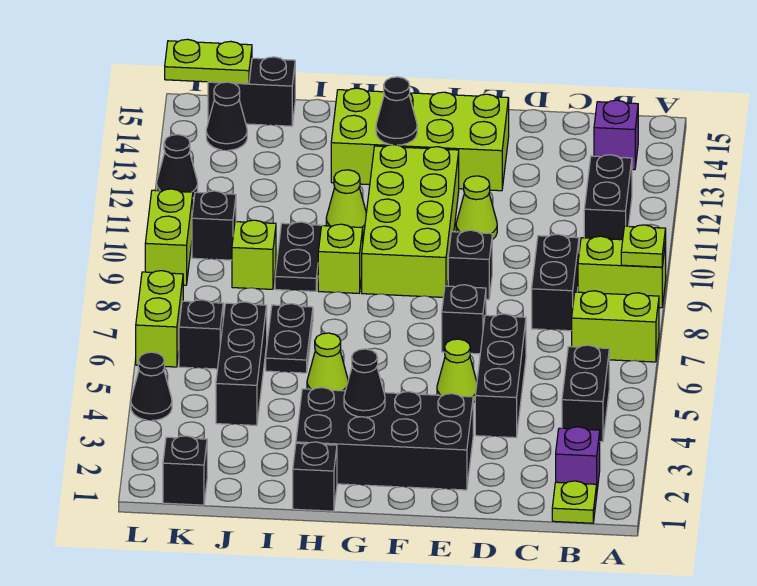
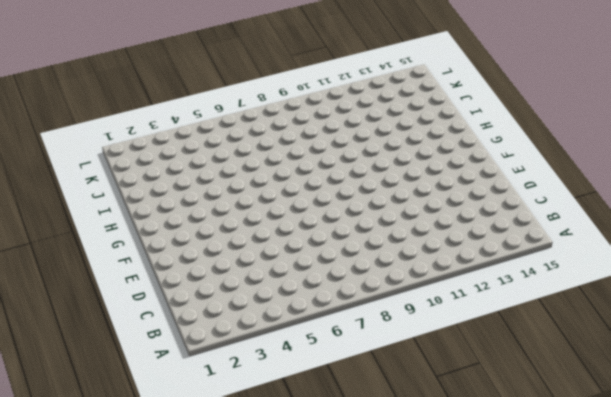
none -> lime brick A7:B7 level 1
none -> lime brick A9:B9 level 1
none -> lime plate B1 level 1
none -> purple brick B2 level 1

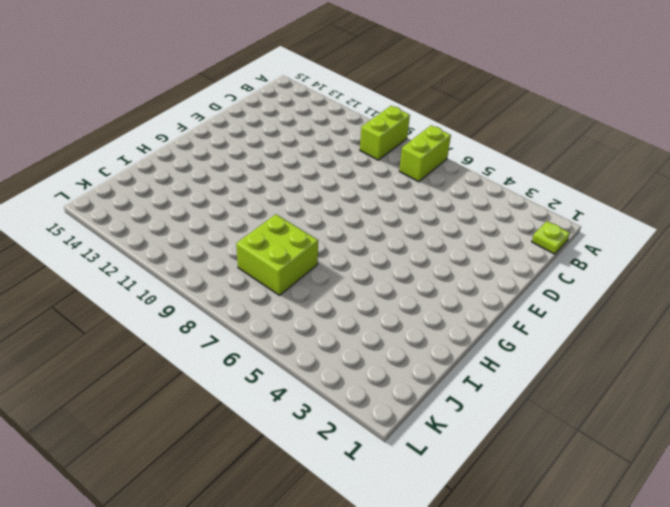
lime brick I7:J8 level 1 -> black plate I6:I7 level 1
none -> purple brick B2 level 1
none -> black brick B4:B5 level 1
none -> black brick B11:B12 level 1
none -> purple brick B14 level 1

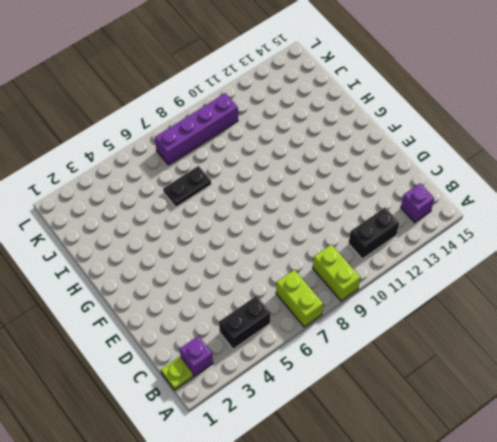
purple brick K7:K10 level 1 -> black brick K10 level 1
none -> black brick C8:C9 level 1
none -> black brick D4:D6 level 1
none -> black brick E2:H3 level 1
none -> lime cone E5 level 1

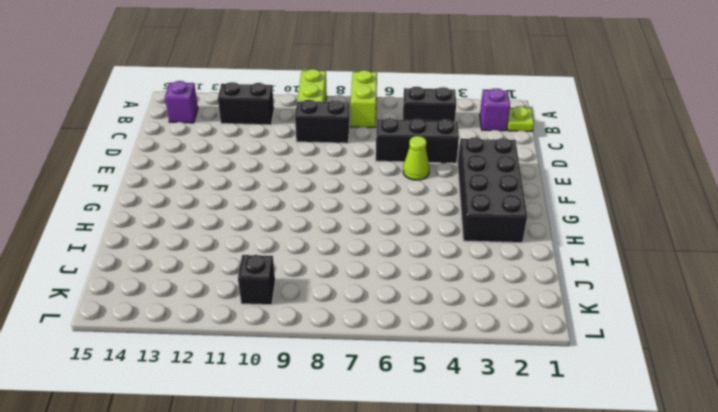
none -> black brick E7 level 1
none -> black brick E9 level 1
none -> lime cone E11 level 1
none -> lime brick E13:H14 level 1

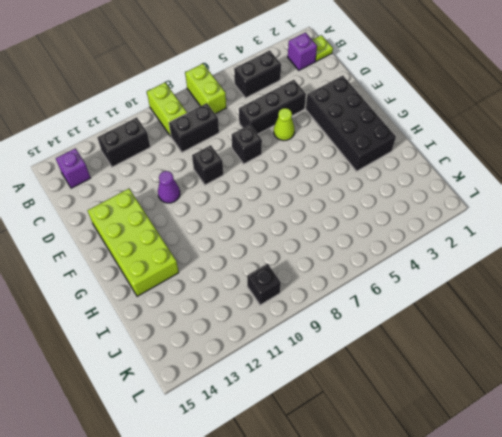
purple cone E11 level 1 -> lime cone E11 level 1
none -> lime brick F9:G12 level 1
none -> black brick H1 level 1
none -> lime cone H5 level 1
none -> lime brick H9 level 1

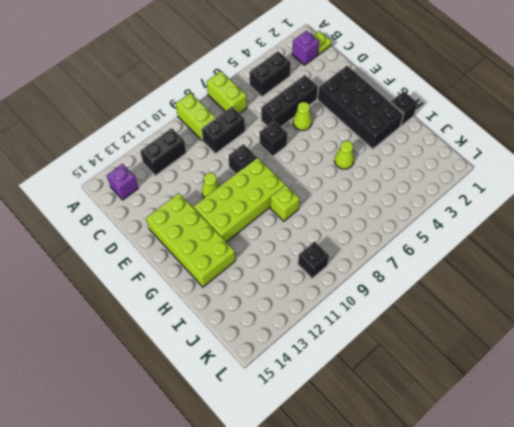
none -> lime cone H11 level 1
none -> black plate I6:I7 level 1
none -> black plate I9:I10 level 1
none -> black brick J4:J6 level 1

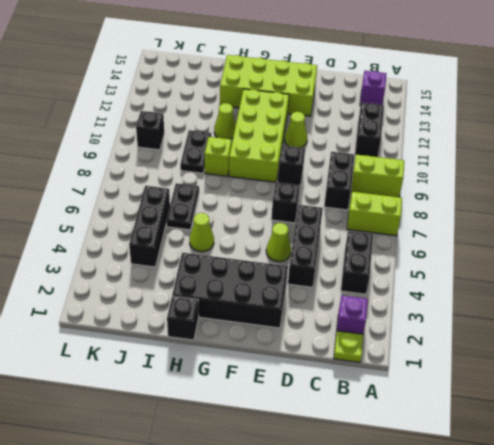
none -> lime brick J9 level 1
none -> black brick J15:K15 level 1
none -> black brick K1 level 1
none -> black brick K6 level 1

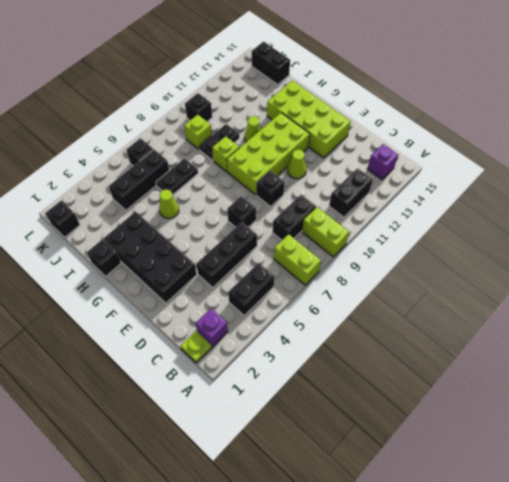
none -> lime cone E5 level 1
none -> black cone K14 level 1
none -> black cone L4 level 1
none -> lime brick L6:L7 level 1

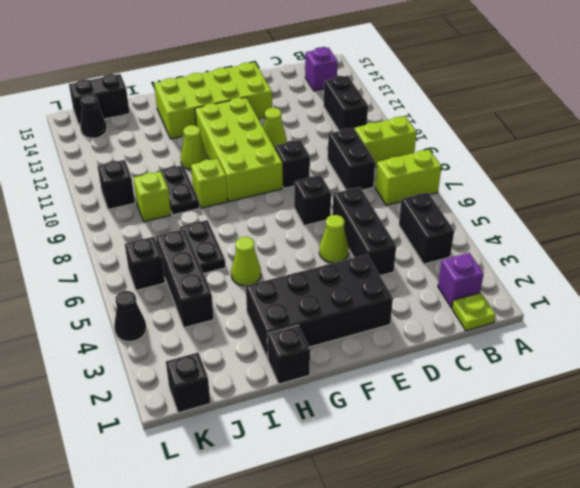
none -> lime brick L6:L7 level 1
none -> lime brick L9:L10 level 1
none -> black cone L12 level 1
none -> lime plate A9 level 2

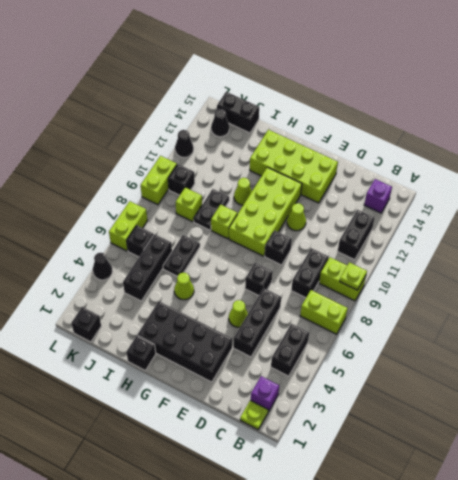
none -> black cone G3 level 2
none -> black cone G13 level 2
none -> lime plate K15:L15 level 2

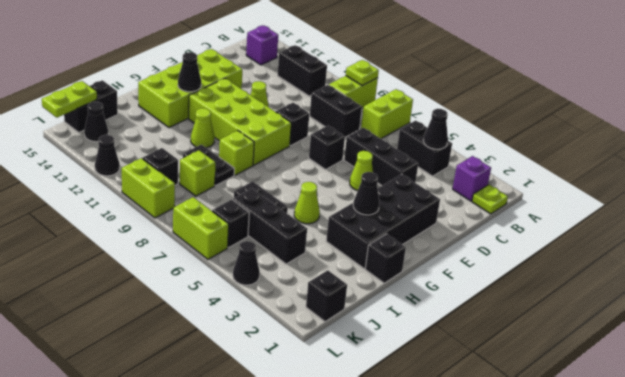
black cone B4 level 2 -> none

